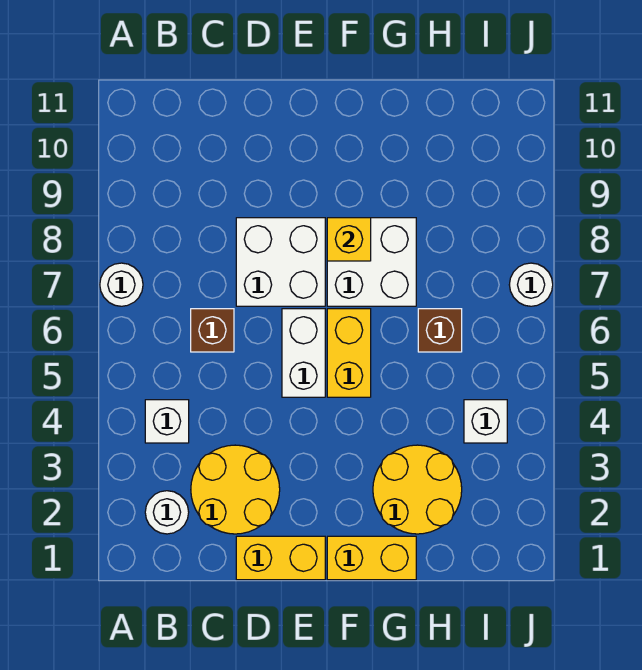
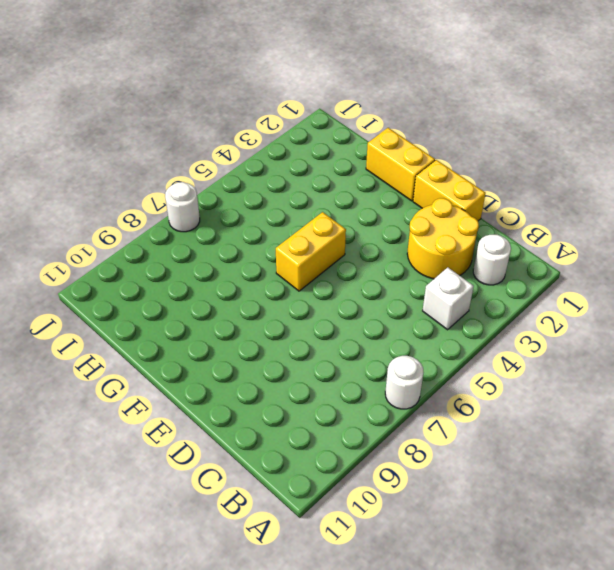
none -> brown brick C6 level 1
none -> white brick D7:E8 level 1
none -> white brick E5:E6 level 1

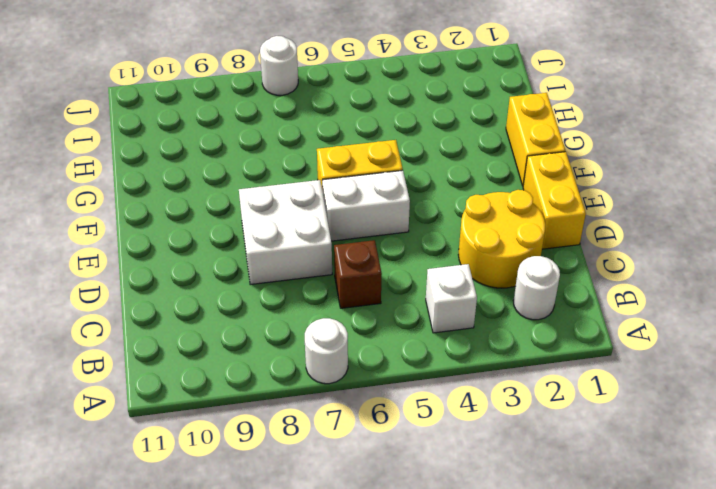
none -> white brick F7:G8 level 1
none -> yellow round brick G2:H3 level 1
none -> brown brick H6 level 1

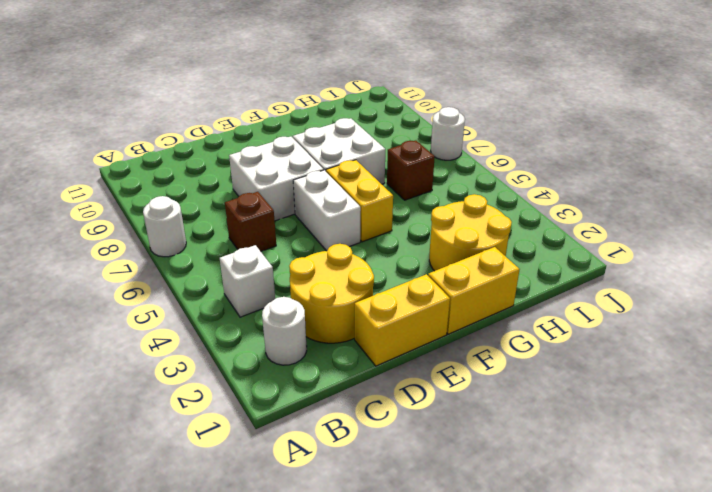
none -> white brick I4 level 1
none -> yellow brick F8 level 2

